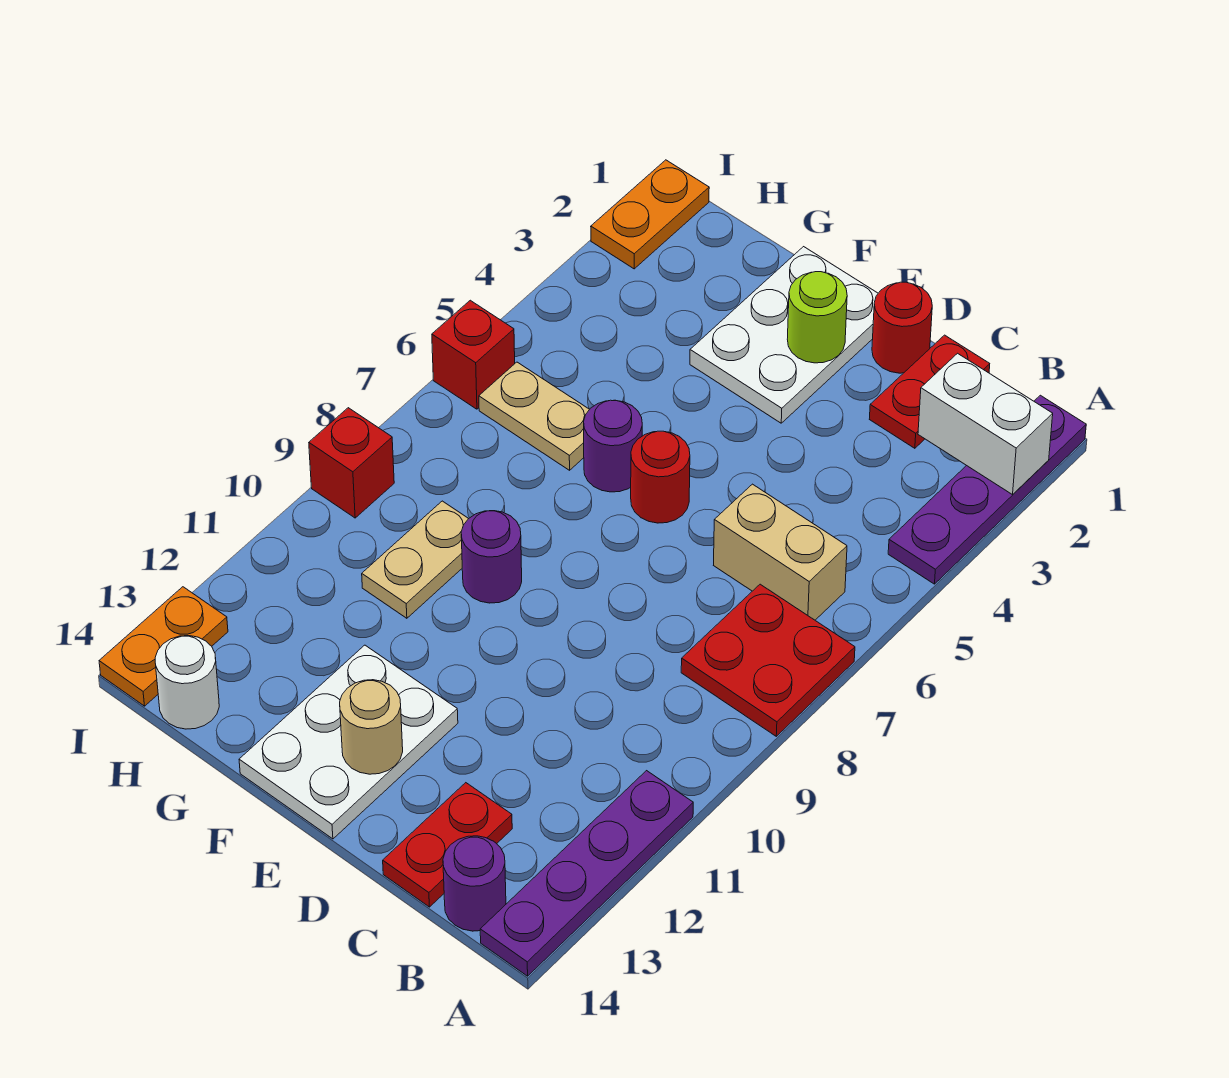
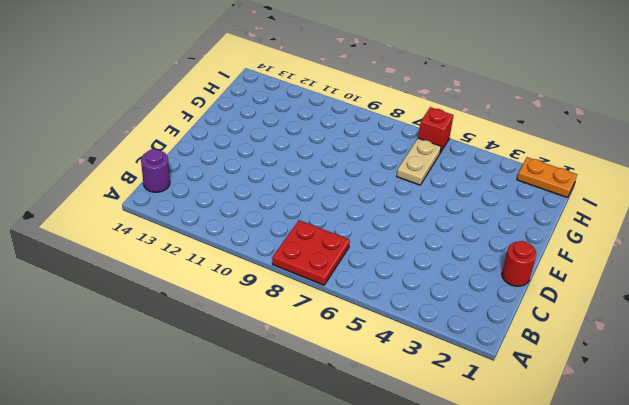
none -> purple plate A1:A4 level 1
none -> purple plate A11:A14 level 1
none -> tan brick B6:C6 level 1

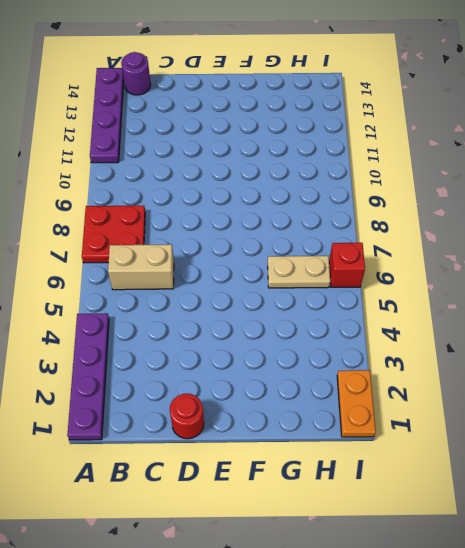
none -> red plate C1:C2 level 1
none -> red plate C13:C14 level 1
none -> white plate E1:F3 level 1

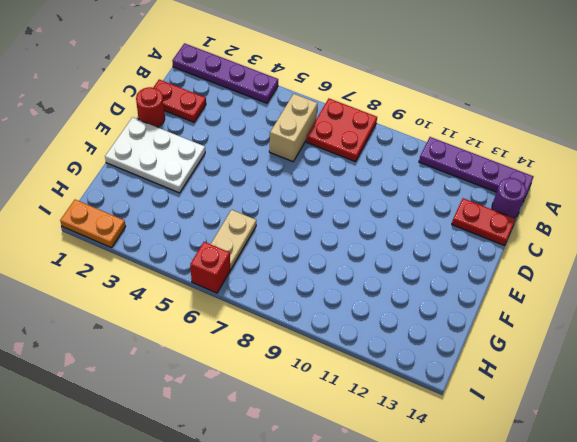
none -> red round brick E6 level 1
none -> white plate E12:F14 level 1
none -> purple round brick F6 level 1

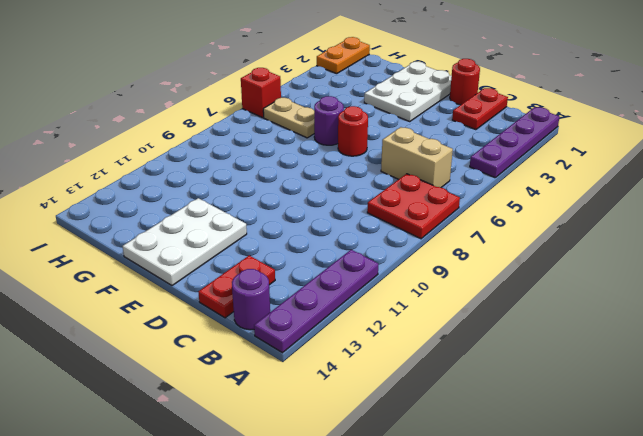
none -> purple round brick F9 level 1
none -> tan plate G9:G10 level 1
none -> white round brick H14 level 1

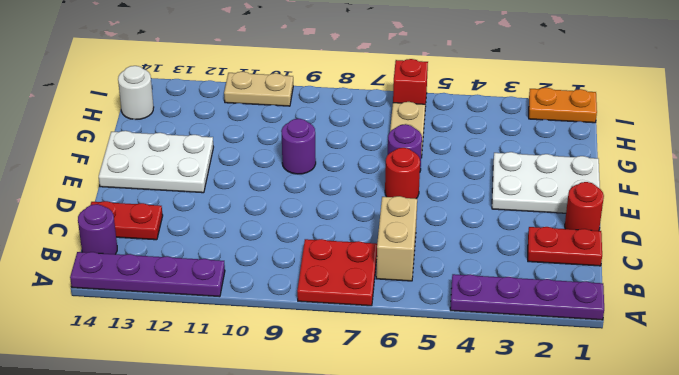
tan plate I10:I11 level 1 -> tan plate G9:G10 level 1
none -> red brick I9 level 1
none -> orange plate I13:I14 level 1
none -> white brick A2:B2 level 2

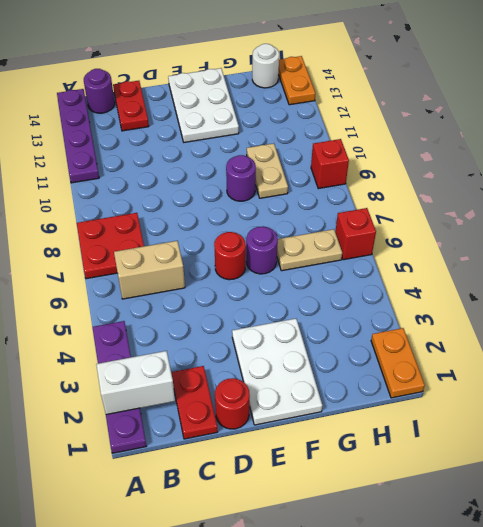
none -> lime round brick E2 level 2
none -> tan round brick E13 level 2

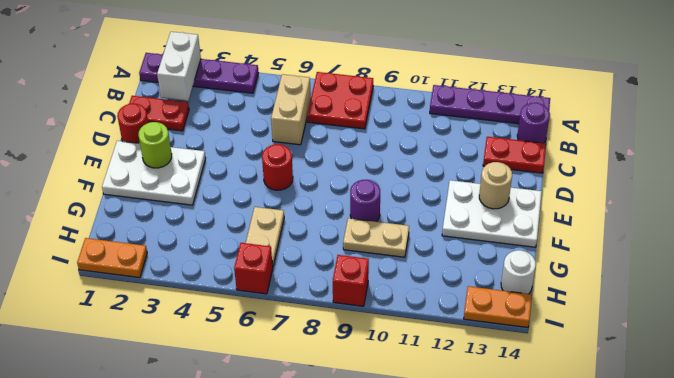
none -> purple round brick F6 level 1

